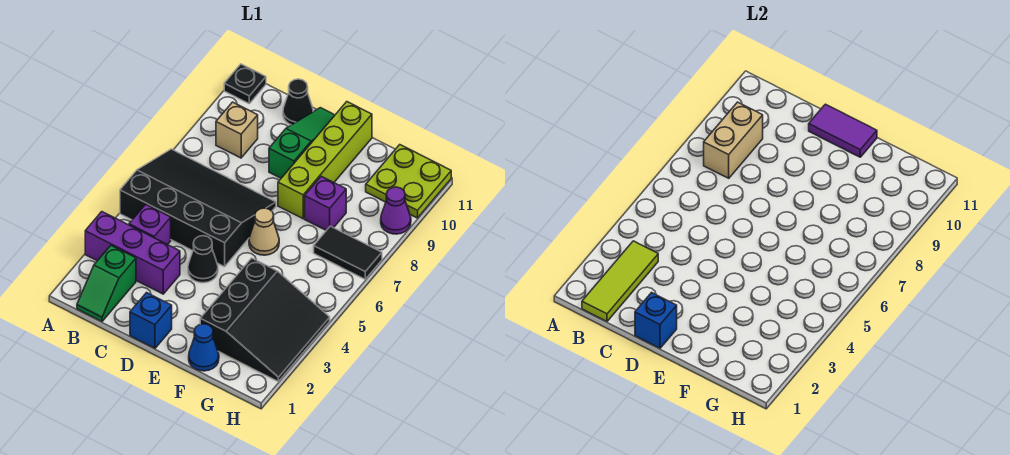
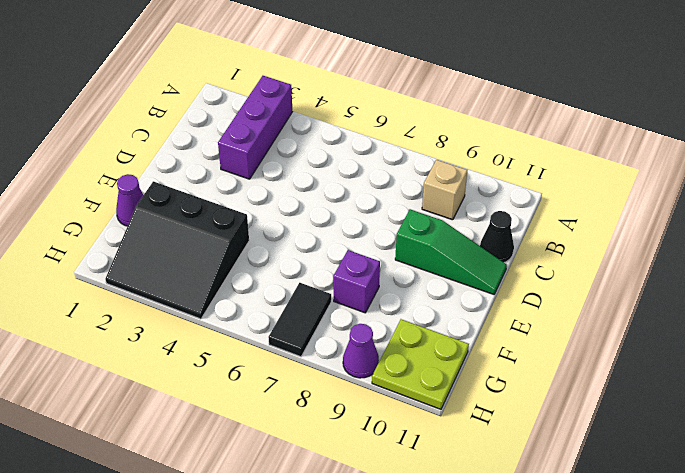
purple cone F1 level 1 -> blue cone F1 level 1
none -> black slope A5:D7 level 1 top 5
none -> black plate A11 level 1
none -> green slope B1:B2 level 1 top 2

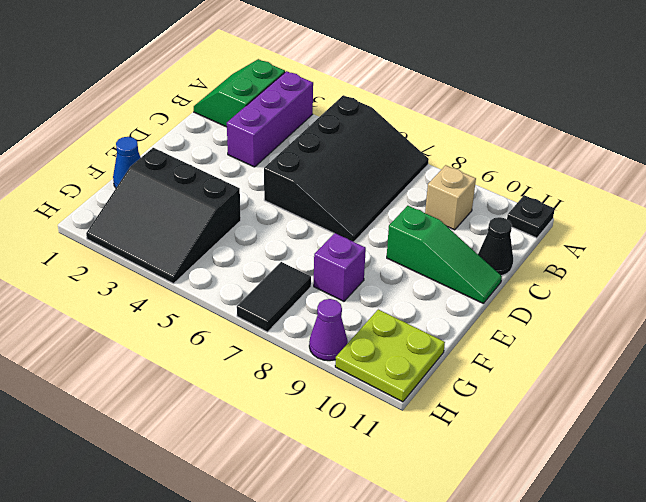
green slope A1:B2 level 1 top 2 -> green slope B1:B2 level 1 top 2
none -> purple brick B4 level 1
none -> blue brick D1 level 1
none -> black cone D4 level 1

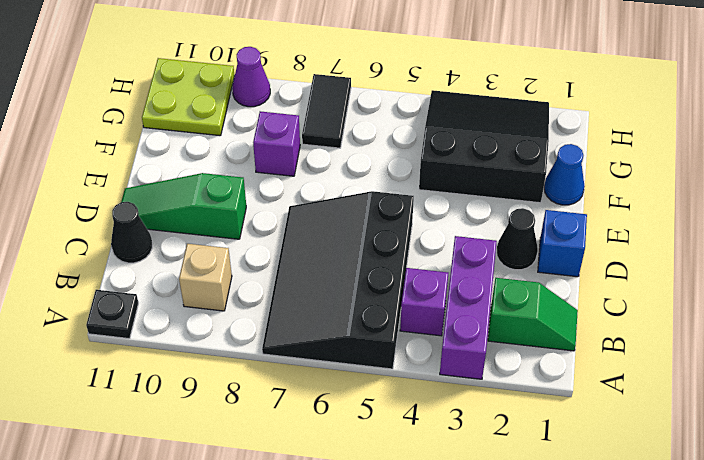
black cone D2 level 1 -> black cone D4 level 1
none -> tan cone E6 level 1
none -> lime brick E8:E11 level 1
none -> lime tile B1:B3 level 2

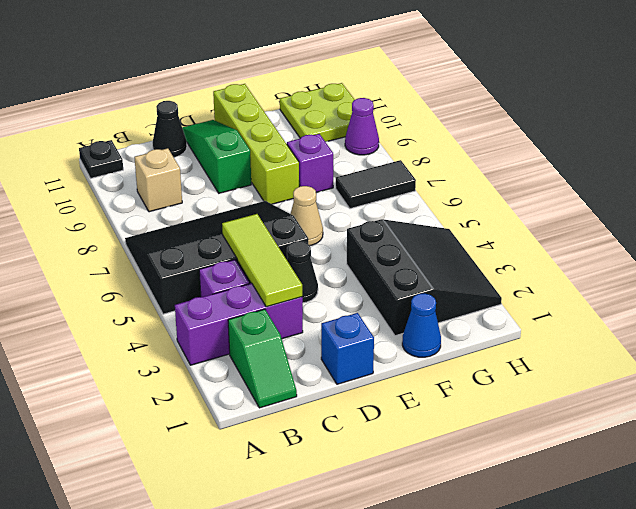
lime tile C3:C5 level 2 -> lime tile B1:B3 level 2
none -> tan brick B8:B9 level 2
none -> blue brick D1 level 2
none -> purple tile D11:E11 level 2

